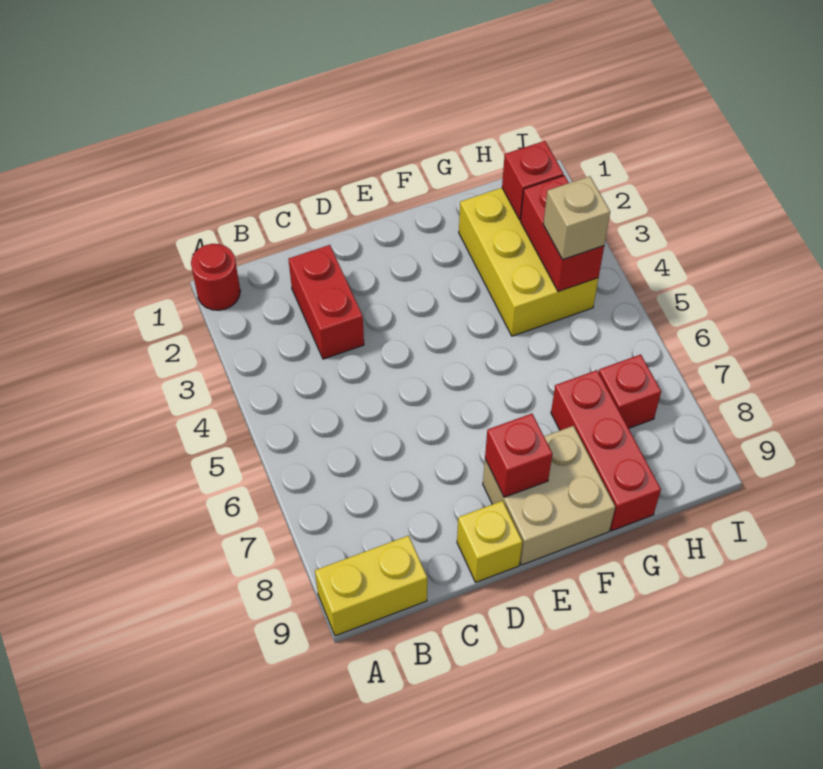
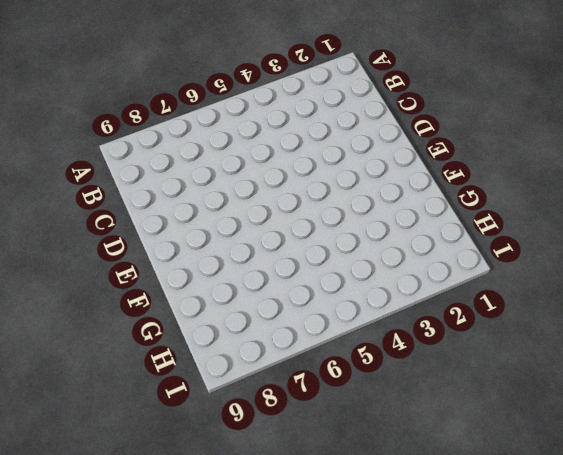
none -> red round brick A1 level 1
none -> yellow brick A9:B9 level 1
none -> red brick C2:C3 level 1

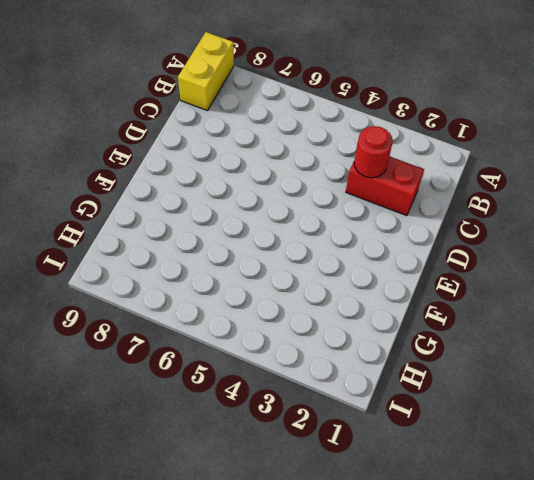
red round brick C3 level 2 -> red round brick A1 level 1
none -> yellow brick D9 level 1
none -> tan brick E8:F9 level 1
none -> yellow brick G2:H4 level 1

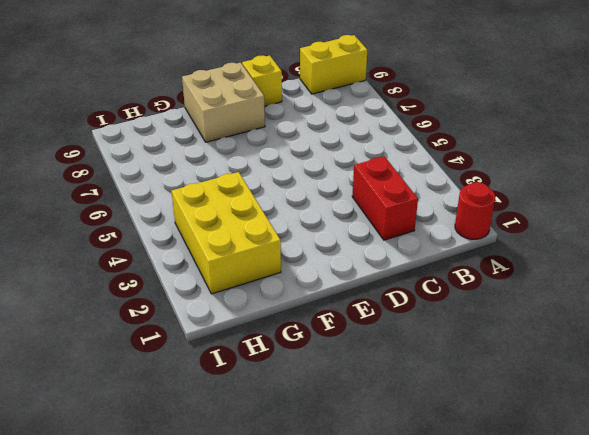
none -> red brick G7:G9 level 1
none -> red brick H7 level 1
none -> red brick E8 level 2

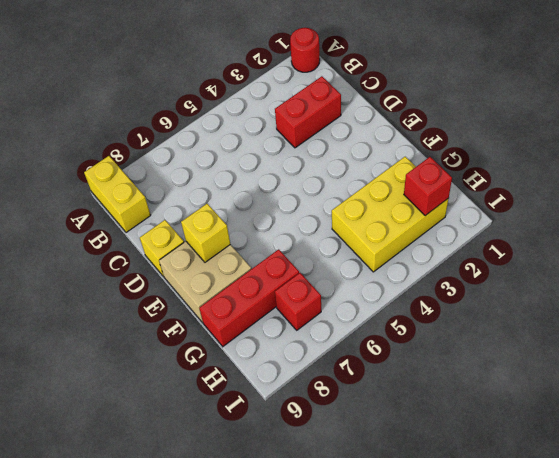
yellow brick E8 level 2 -> red brick E8 level 2
none -> red brick H3:H4 level 2
none -> tan brick H4 level 3

